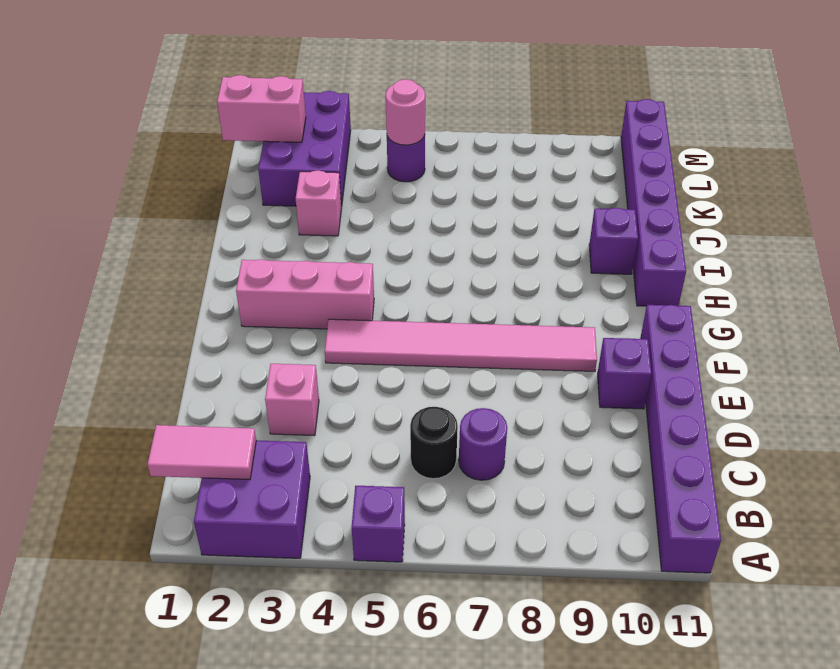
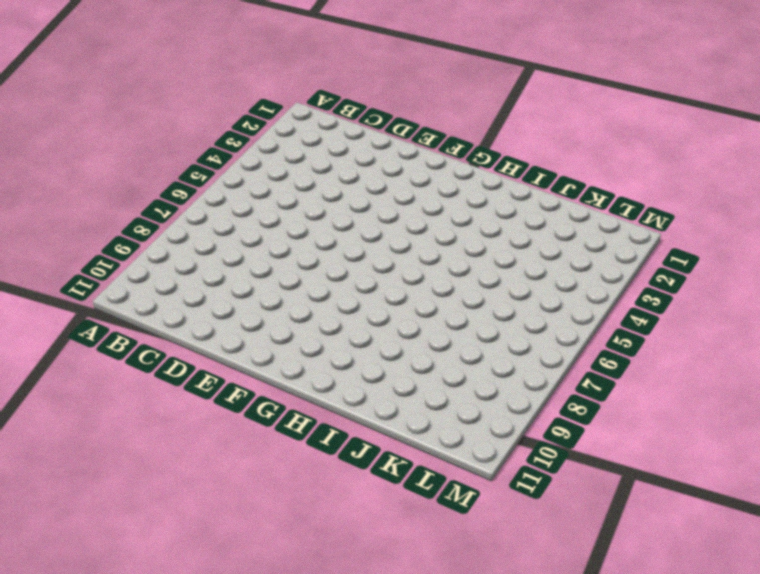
none -> purple brick A2:B3 level 1
none -> purple brick A5 level 1
none -> purple brick A11:F11 level 1

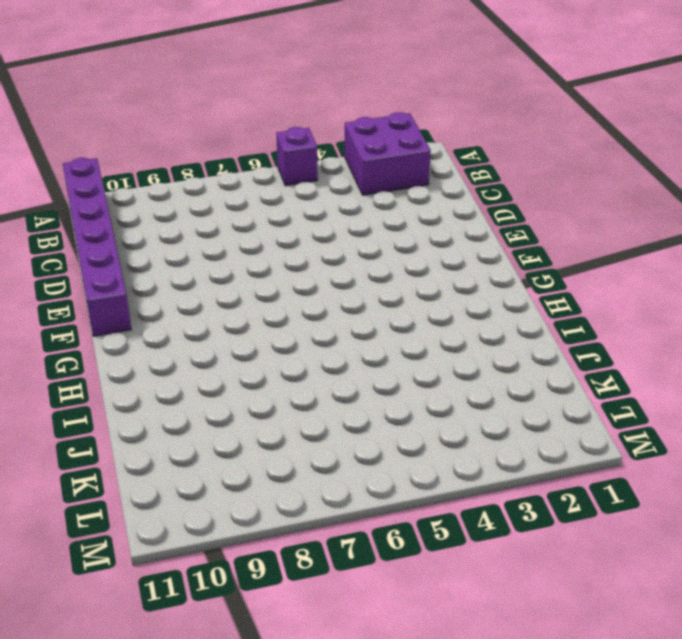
none -> black round brick C6 level 1
none -> purple round brick C7 level 1
none -> pink brick D3 level 1

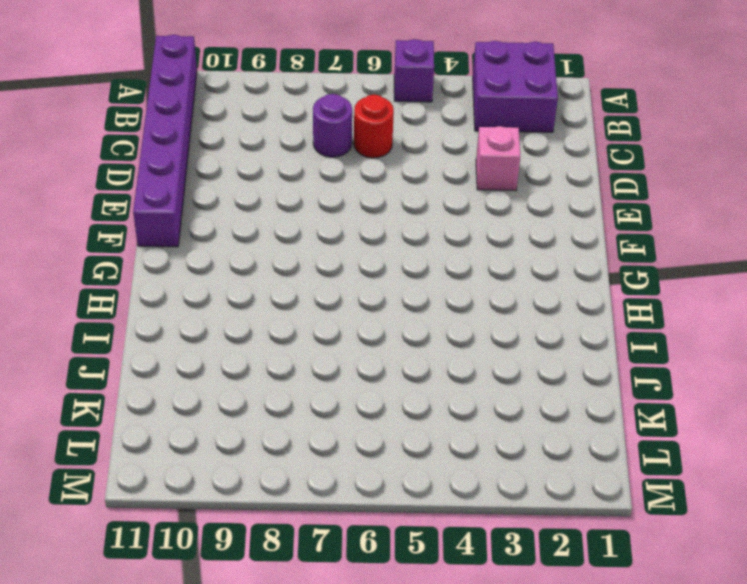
red round brick C6 level 1 -> black round brick C6 level 1
none -> purple brick E10 level 1
none -> pink tile F4:F9 level 1
none -> pink brick G2:G4 level 1

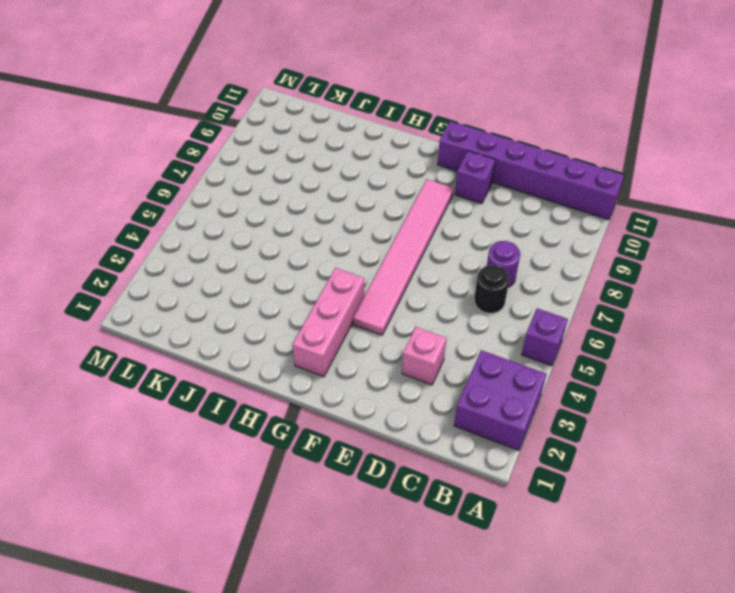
none -> purple brick H11:M11 level 1
none -> purple brick I10 level 1
none -> pink brick J3 level 1

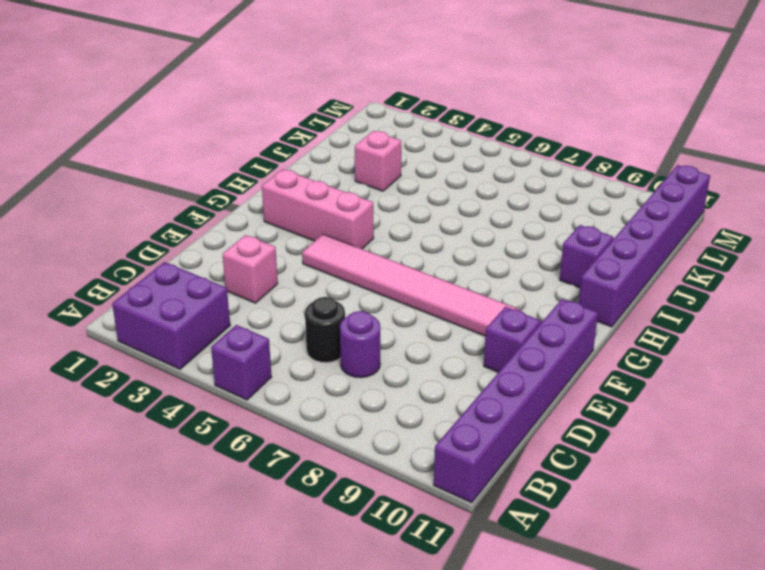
none -> purple brick K2:M3 level 1
none -> purple round brick L5 level 1
none -> pink tile B1:B2 level 2

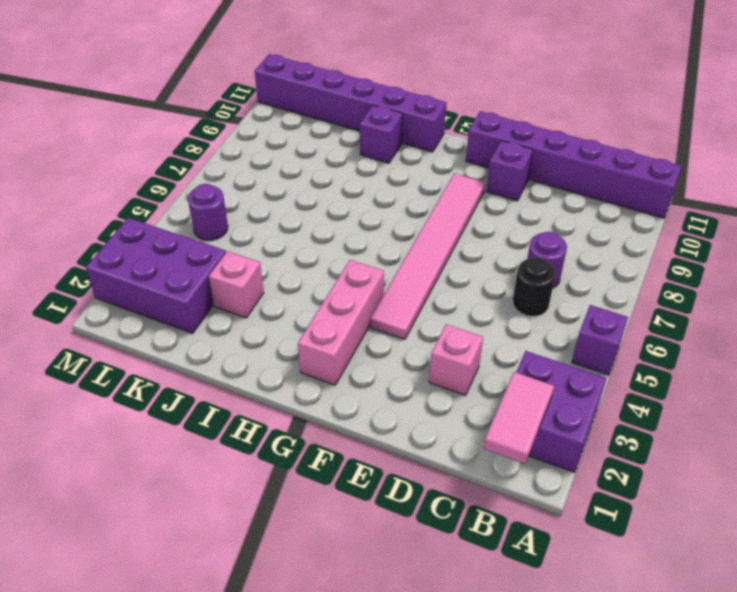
none -> pink brick L1:L2 level 2
none -> pink round brick L5 level 2

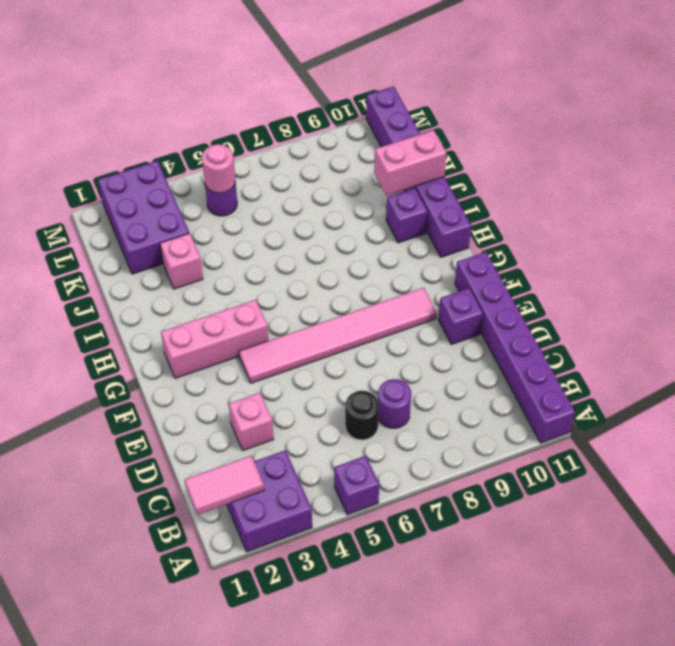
pink brick J10:J11 level 2 -> pink brick L1:L2 level 2

